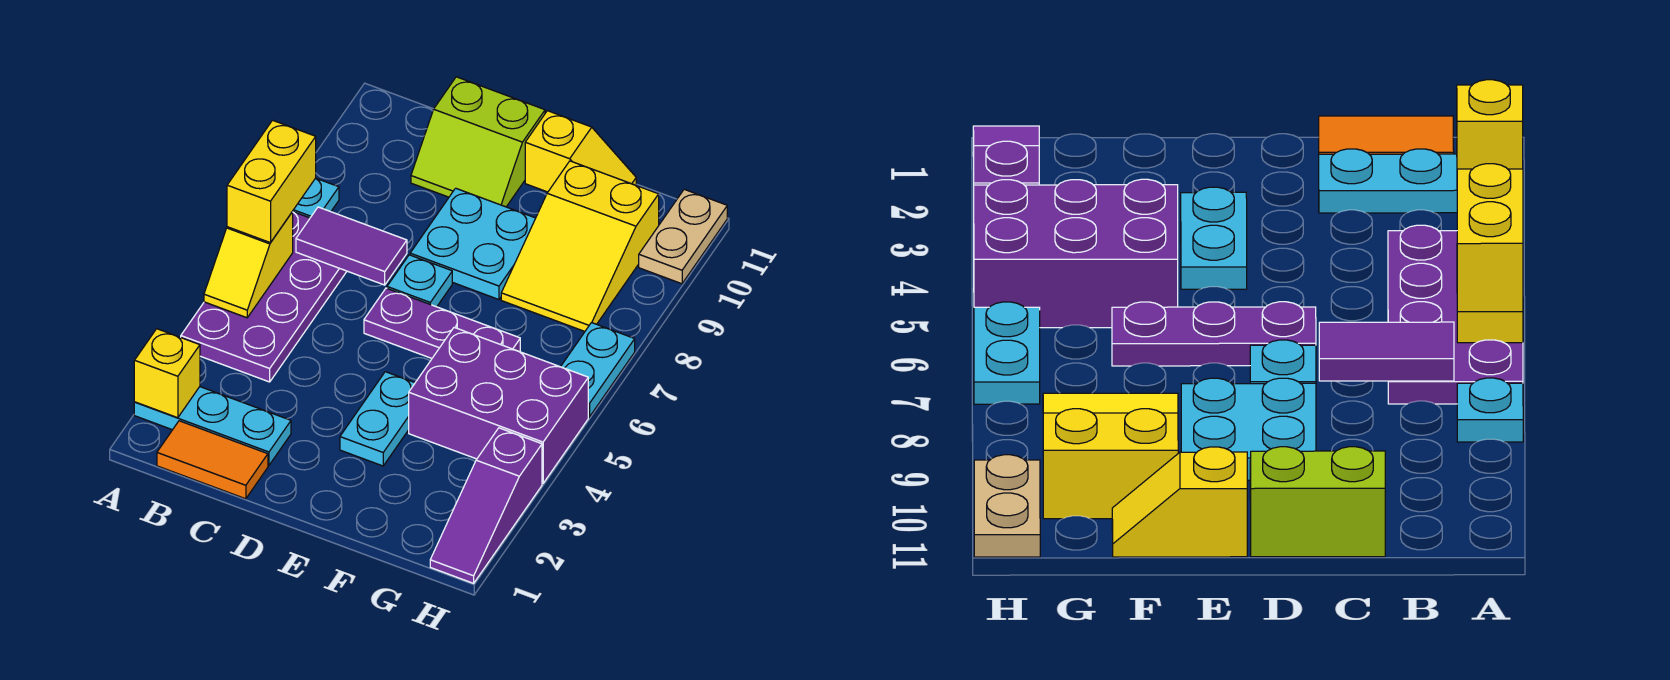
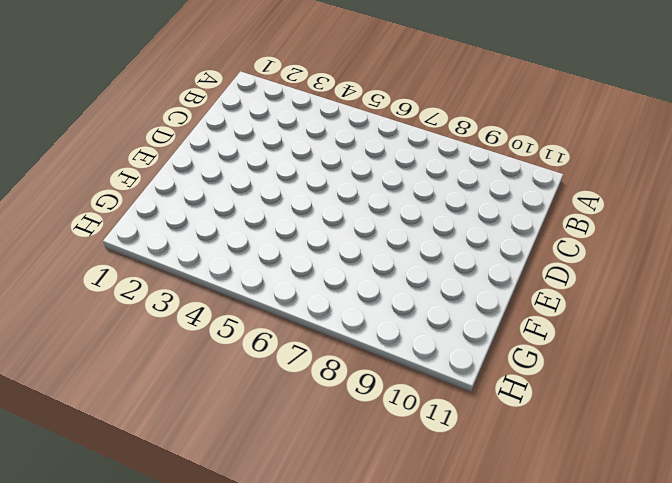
none -> cyan plate A2:C2 level 1
none -> purple plate A4:B7 level 1
none -> cyan plate A8 level 1

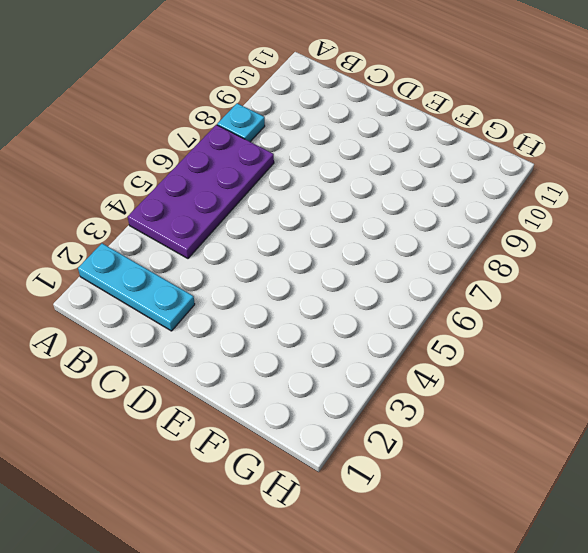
none -> orange tile B1:C1 level 1
none -> lime slope C10:D11 level 1 top 11
none -> purple plate D6:F6 level 1

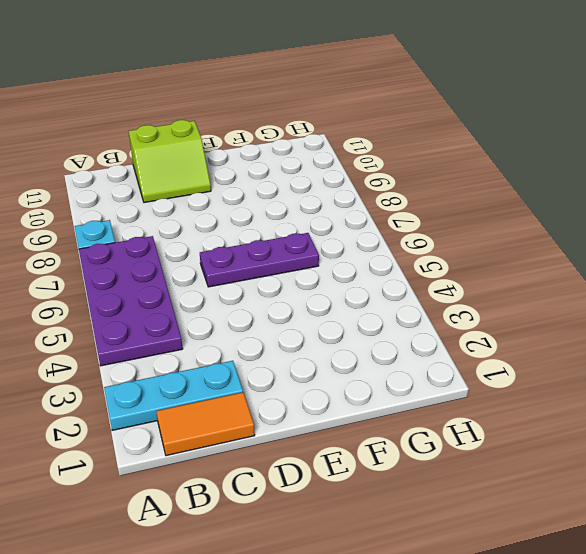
none -> cyan plate D7 level 1
none -> cyan plate D8:E9 level 1
none -> cyan plate E3:E4 level 1

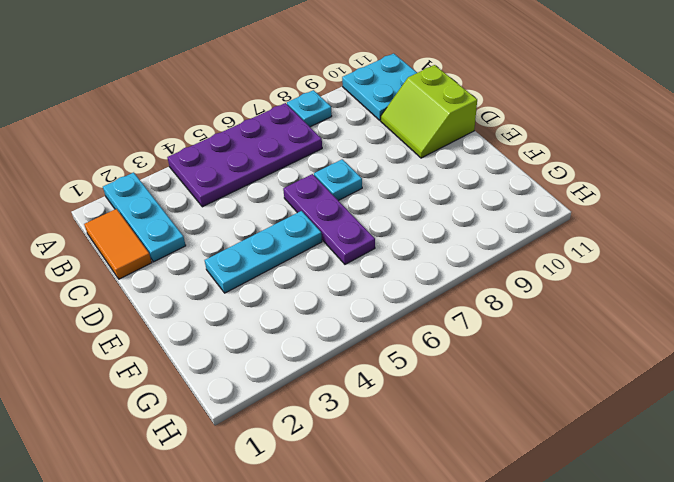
cyan plate A10:B11 level 1 -> cyan plate D8:E9 level 1
cyan plate E3:E5 level 1 -> cyan plate E3:E4 level 1
none -> yellow slope E11:F11 level 1 top E
none -> purple brick F4:H5 level 1
none -> yellow slope F8:G10 level 1 top 10

